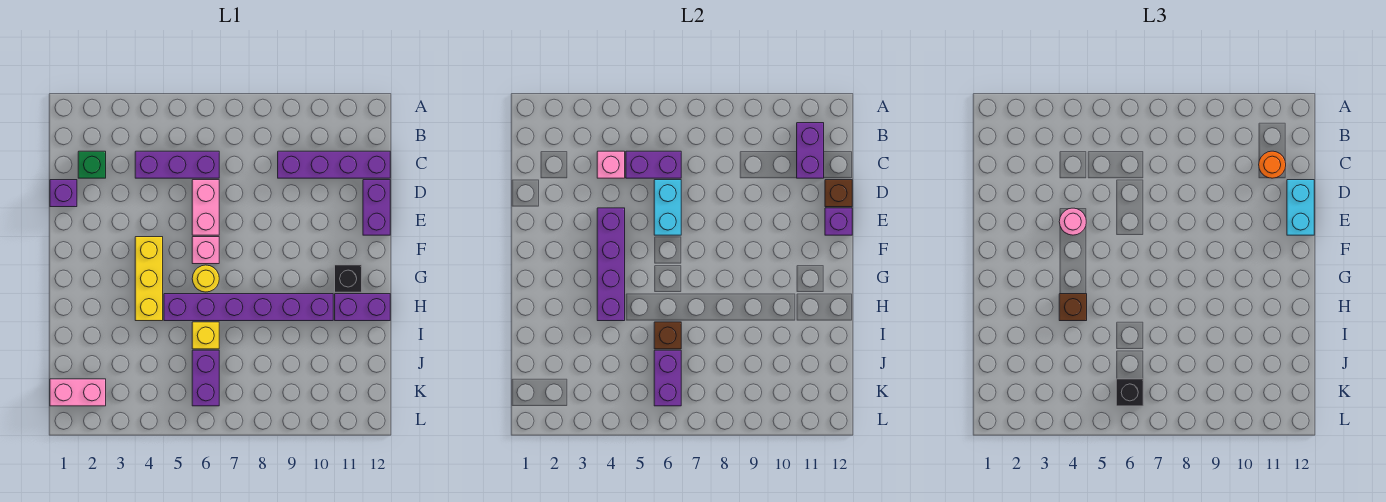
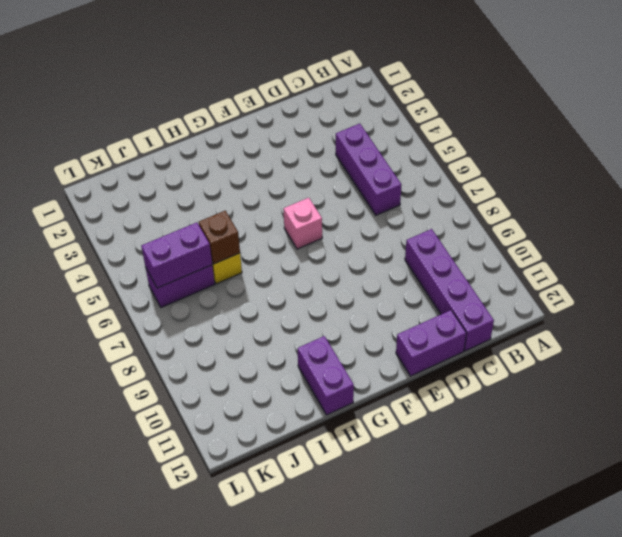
none -> green brick C2 level 1
none -> purple brick D1 level 1
none -> pink brick D6:E6 level 1

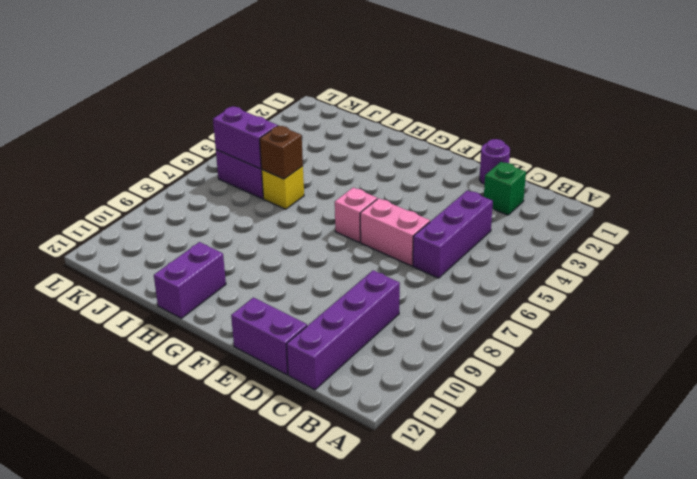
purple round brick D1 level 1 -> purple brick D1 level 1
none -> yellow brick F4:H4 level 1
none -> yellow round brick G6 level 1
none -> black brick G11 level 1

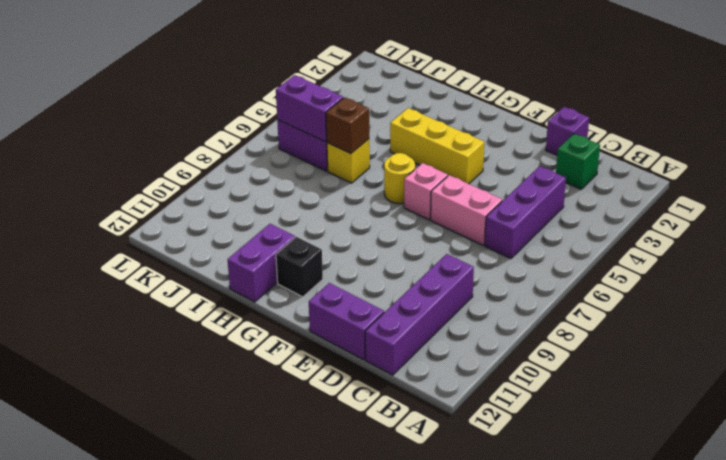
none -> purple brick H5:H10 level 1
none -> pink brick K1:K2 level 1
none -> purple brick B11:C11 level 2

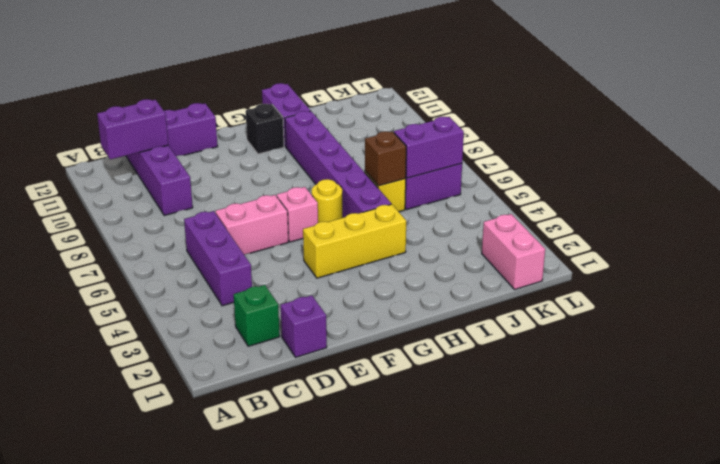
none -> pink brick C4 level 2
none -> purple brick C5:C6 level 2
none -> cyan brick D6:E6 level 2

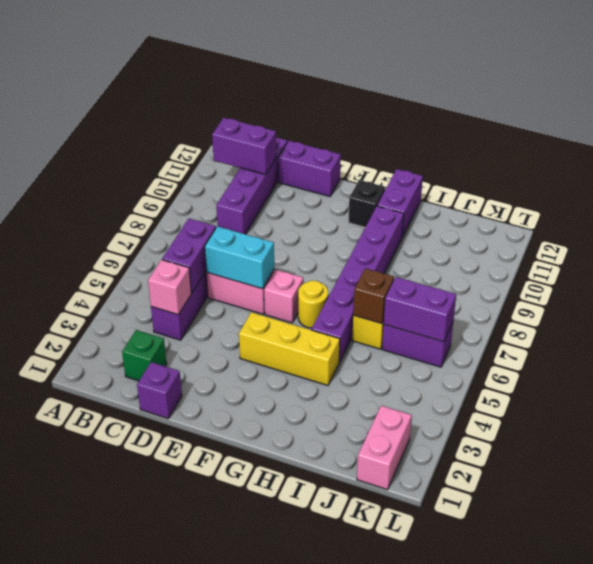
none -> brown brick D12 level 2
none -> purple brick E4:H4 level 2
none -> purple brick E12 level 2

